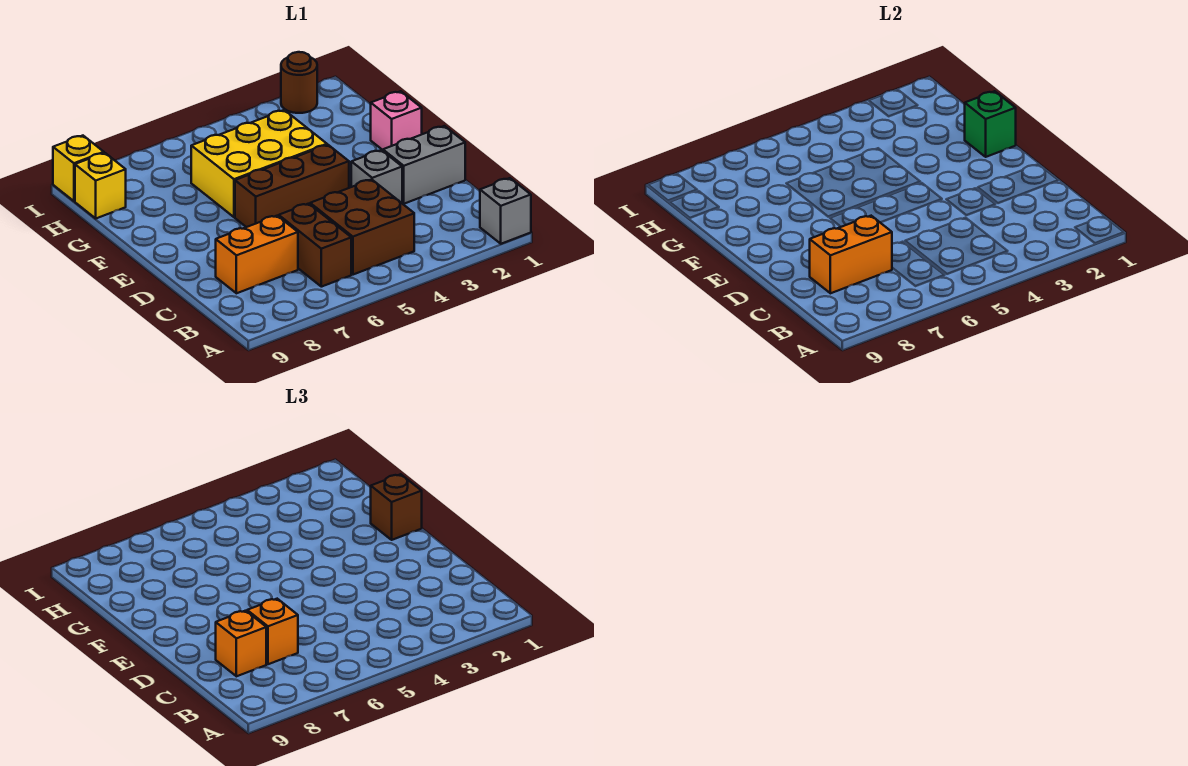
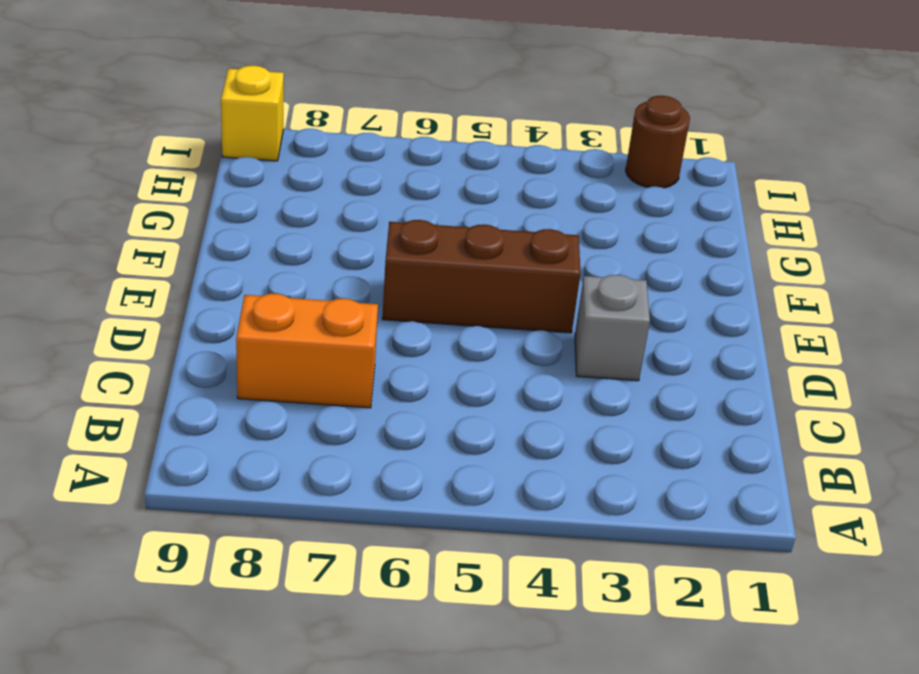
none -> grey brick A1 level 1
none -> brown brick B4:C5 level 1
none -> brown brick B6:C6 level 1

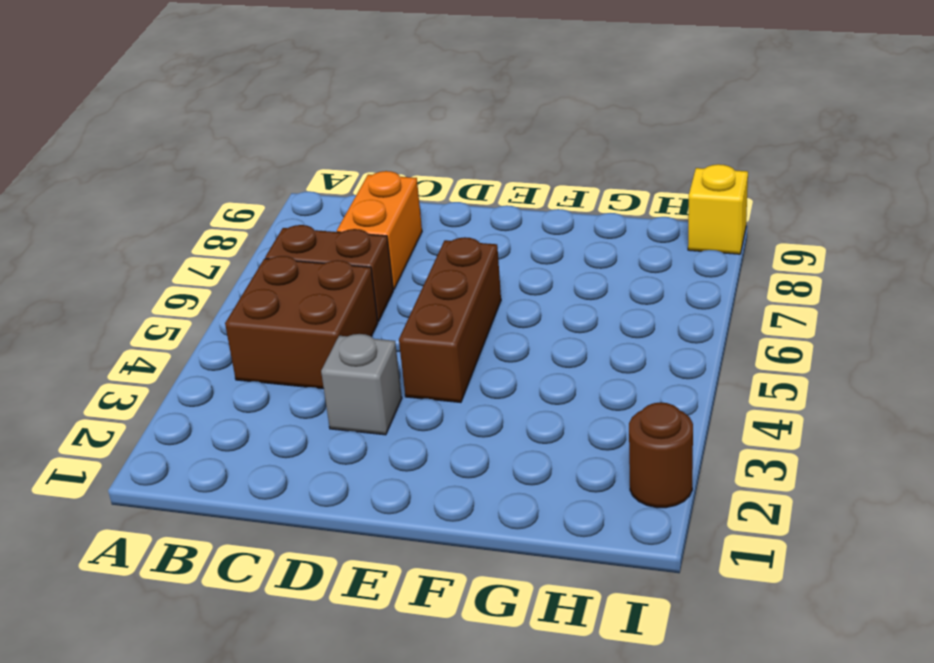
none -> grey brick A1 level 1
none -> grey brick D1:D2 level 1
none -> pink brick F1 level 1

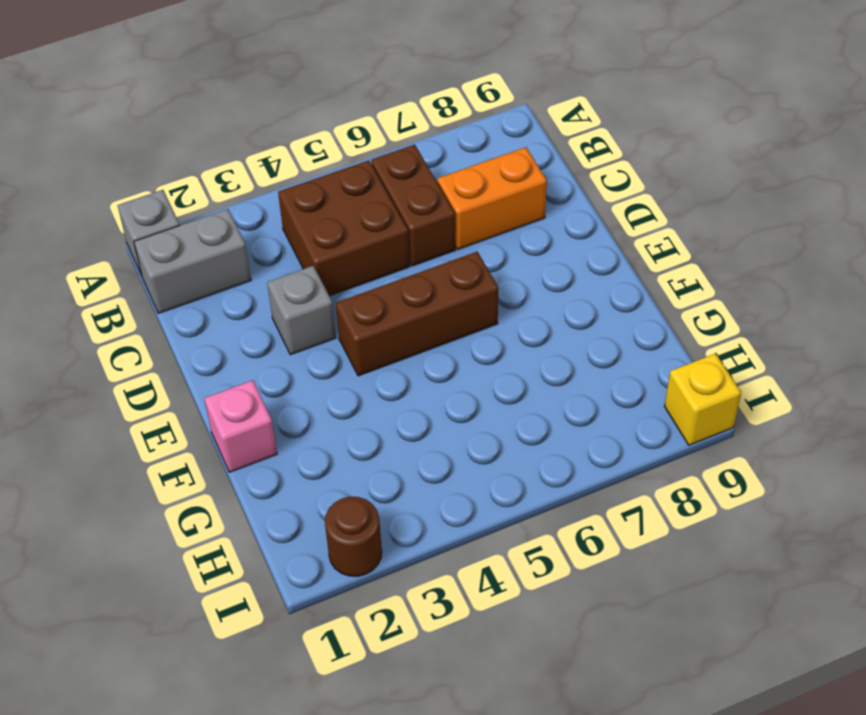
grey brick B1:B2 level 1 -> grey brick D1:D2 level 1
none -> yellow brick F4:G6 level 1
none -> yellow brick H9 level 1
none -> orange brick C7:C8 level 2

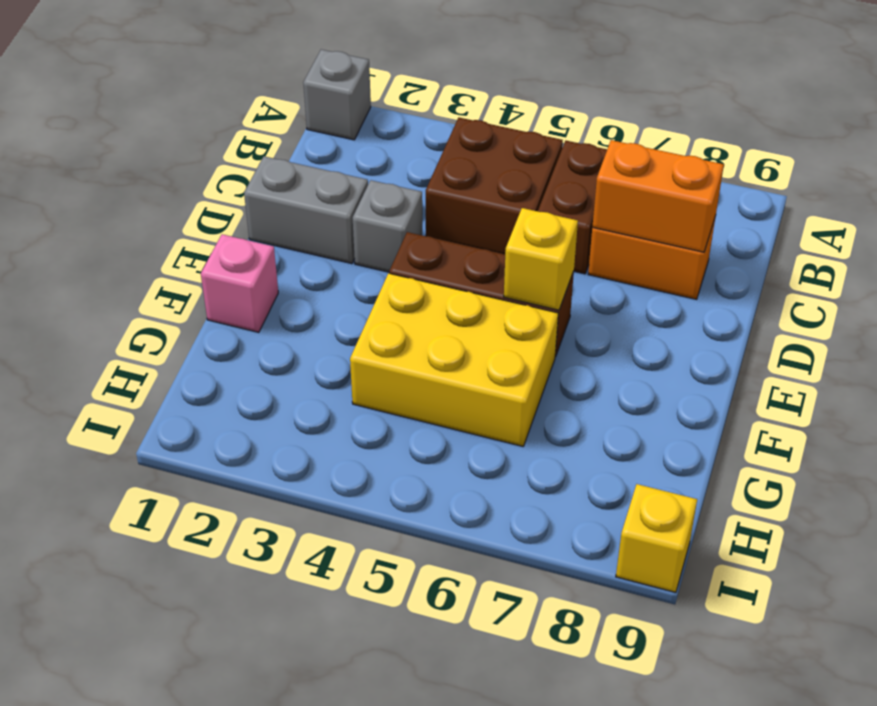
yellow brick E6 level 2 -> yellow brick H9 level 1
none -> brown round brick I2 level 1
none -> green brick F1 level 2
none -> orange brick C7 level 3

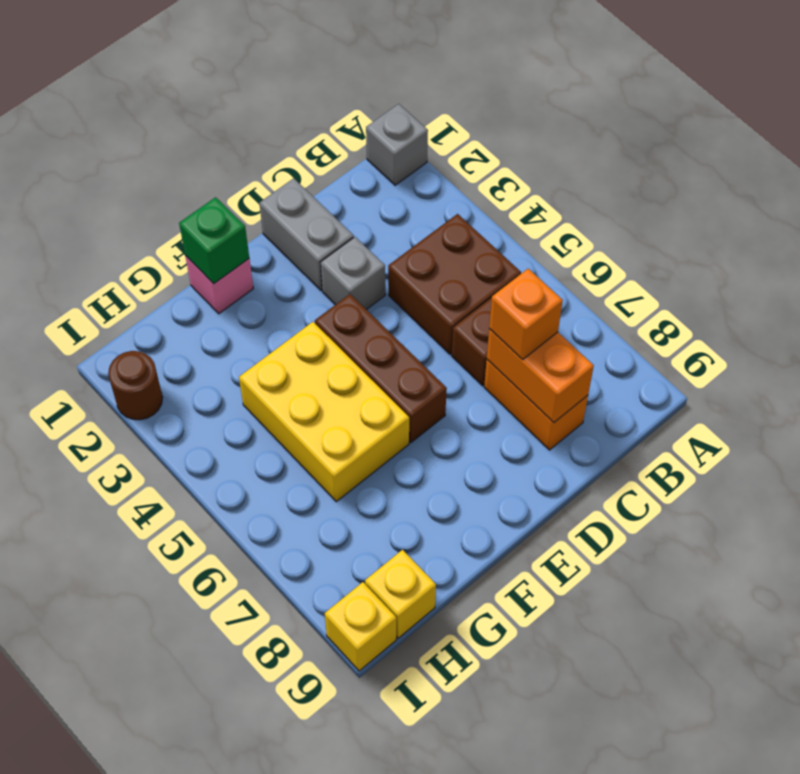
none -> orange brick C8 level 3
none -> brown brick F1 level 3

